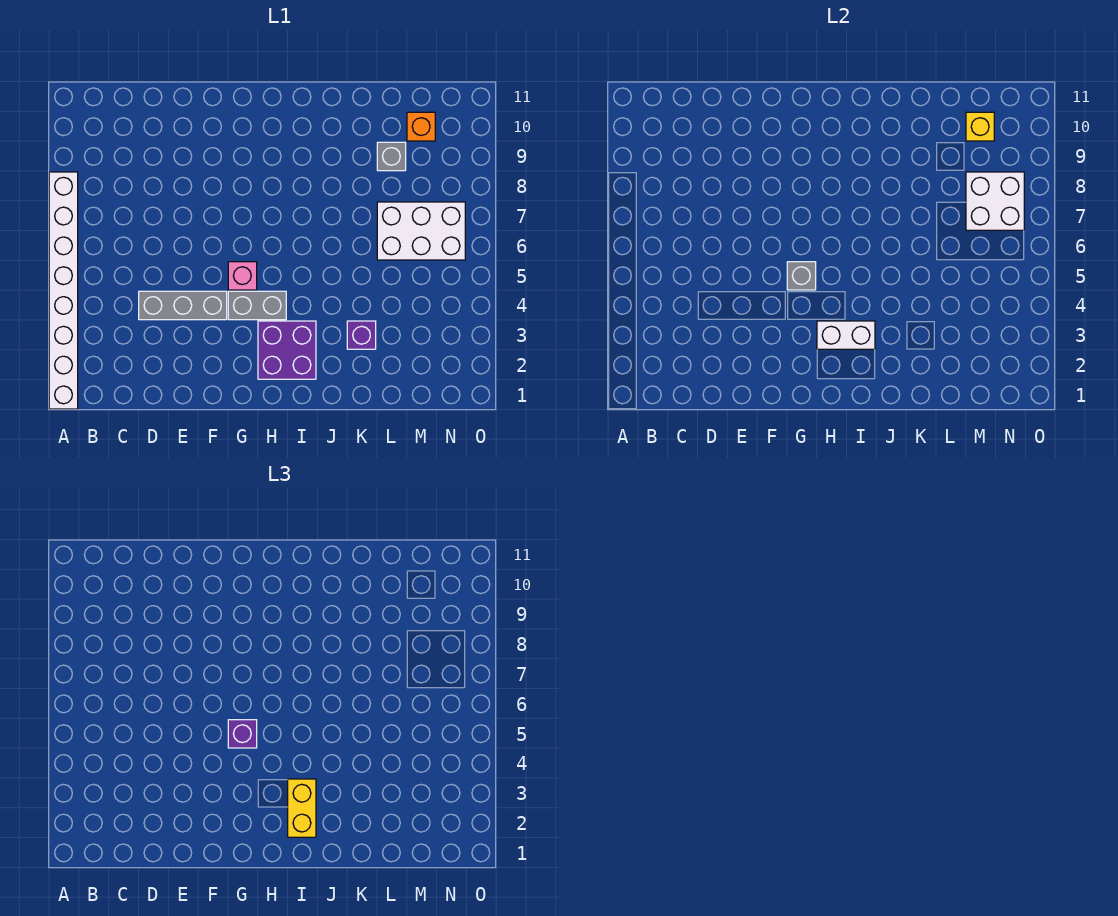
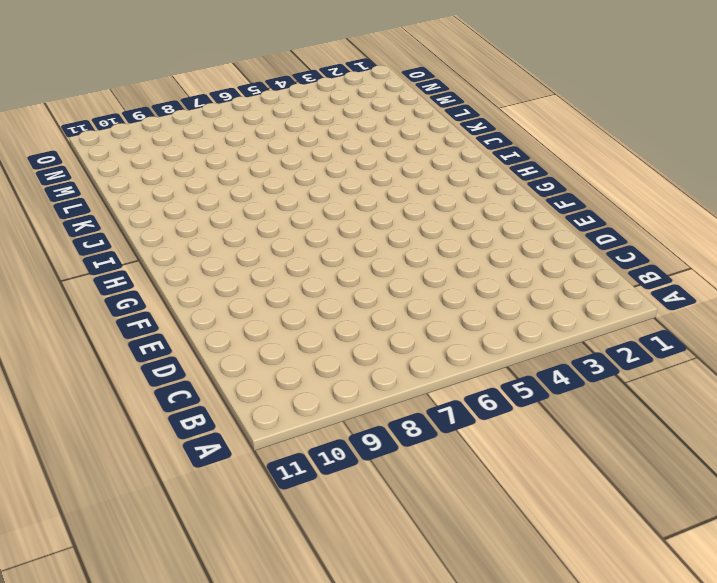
none -> white brick A1:A8 level 1
none -> grey brick D4:F4 level 1
none -> grey brick G4:H4 level 1

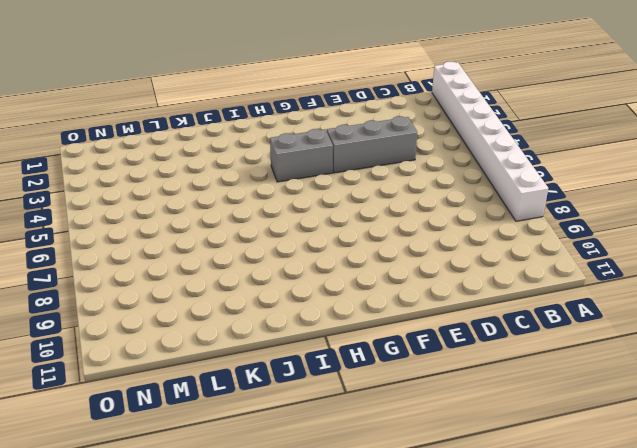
none -> pink brick G5 level 1
none -> purple brick H2:I3 level 1
none -> purple brick K3 level 1

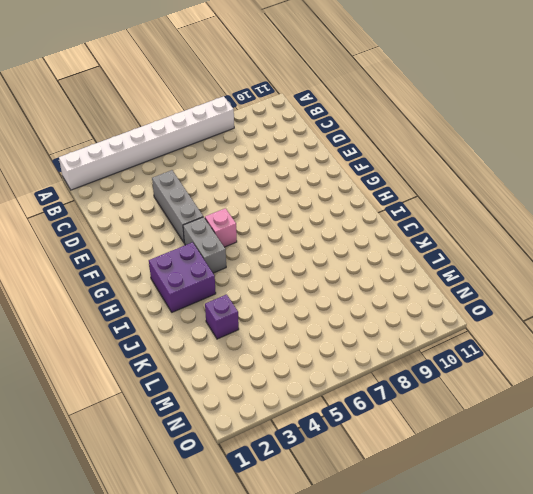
none -> white brick L6:N7 level 1
none -> grey brick L9 level 1
none -> orange brick M10 level 1

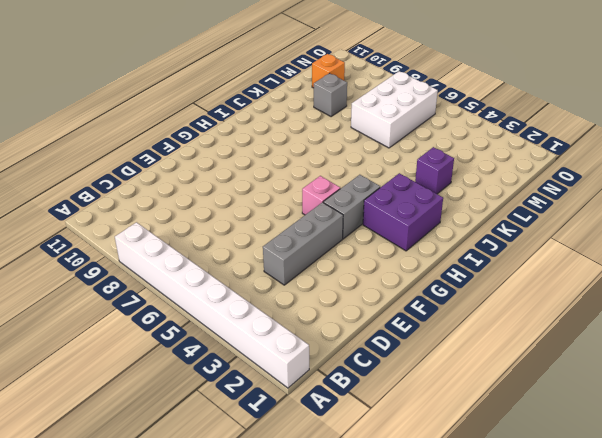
none -> grey brick G5 level 2
none -> white brick H3:I3 level 2
none -> white brick M7:N8 level 2

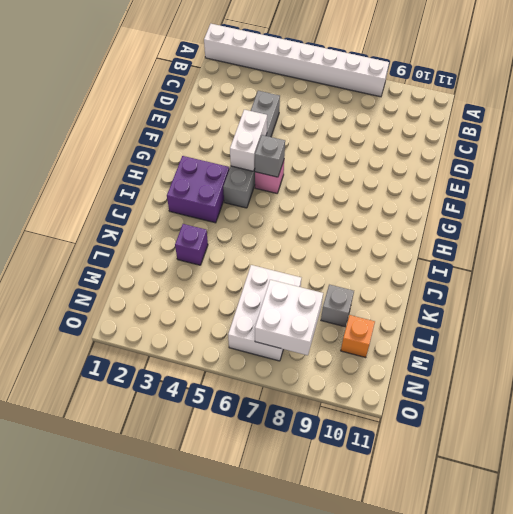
white brick F4:G4 level 2 -> white brick H3:I3 level 2
none -> yellow brick M10 level 2
none -> purple brick G5 level 3
none -> yellow brick I2:I3 level 3

